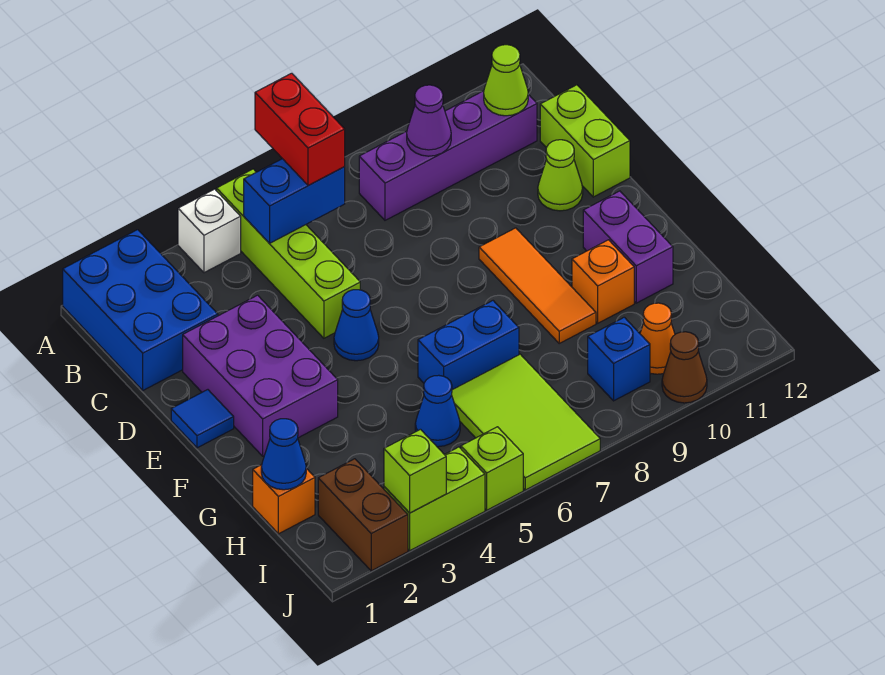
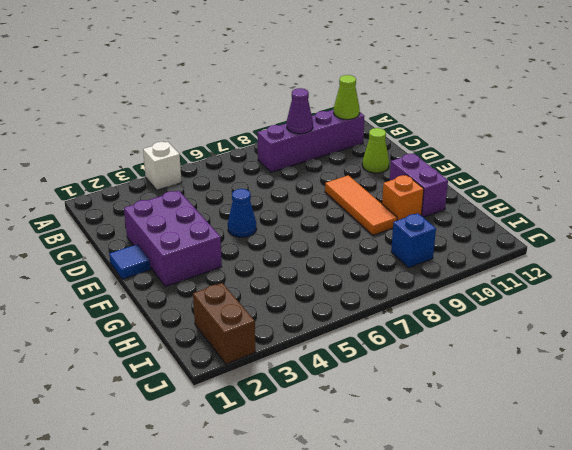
none -> blue brick A1:C2 level 1
none -> lime brick A5:D5 level 1
none -> lime brick C12:D12 level 1

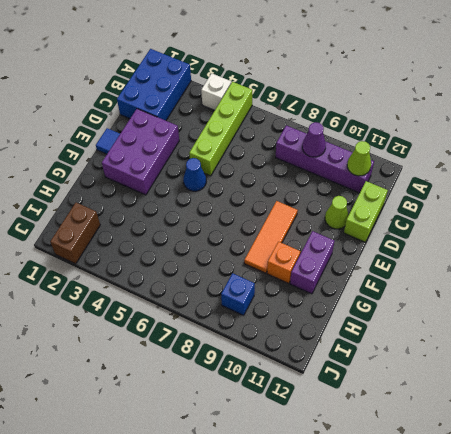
none -> blue brick G6:G7 level 1
none -> orange brick H1 level 1
none -> blue cone H5 level 1

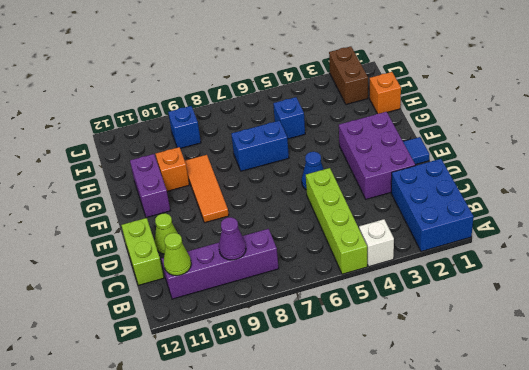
blue brick H5 level 1 -> blue cone H5 level 1
none -> lime tile H6:J7 level 1
none -> orange cone I10 level 1
none -> lime brick J3:J4 level 1

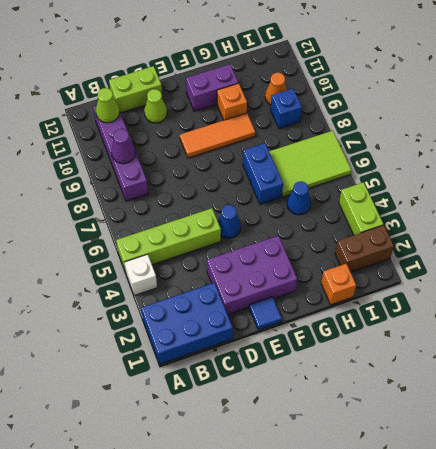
none -> lime brick J5 level 1
none -> brown cone J10 level 1
none -> blue brick B5:B6 level 2

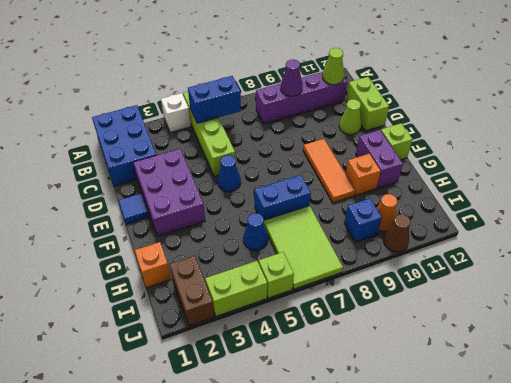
lime brick F12 level 1 -> lime brick J3 level 2
none -> blue cone H1 level 2
none -> red brick A6:B6 level 3

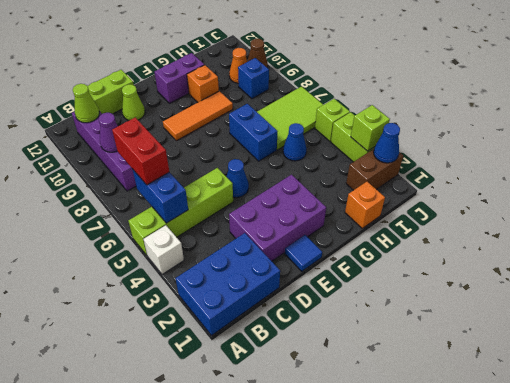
red brick B6:B7 level 3 -> red brick A6:B6 level 3
blue cone J2 level 2 -> blue cone H1 level 2

